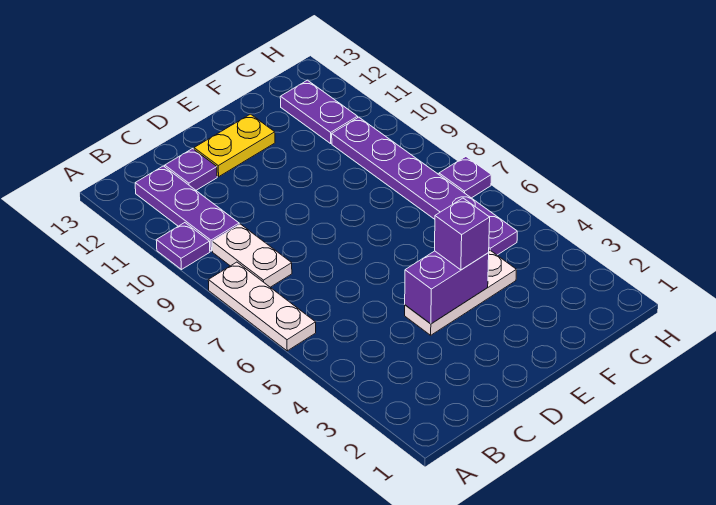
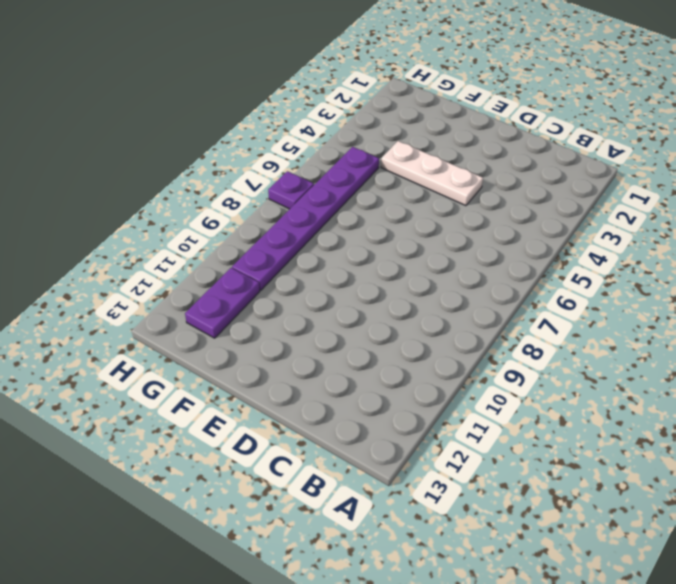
none -> white plate A6:A8 level 1
none -> purple plate A10 level 1
none -> white plate B8:B9 level 1

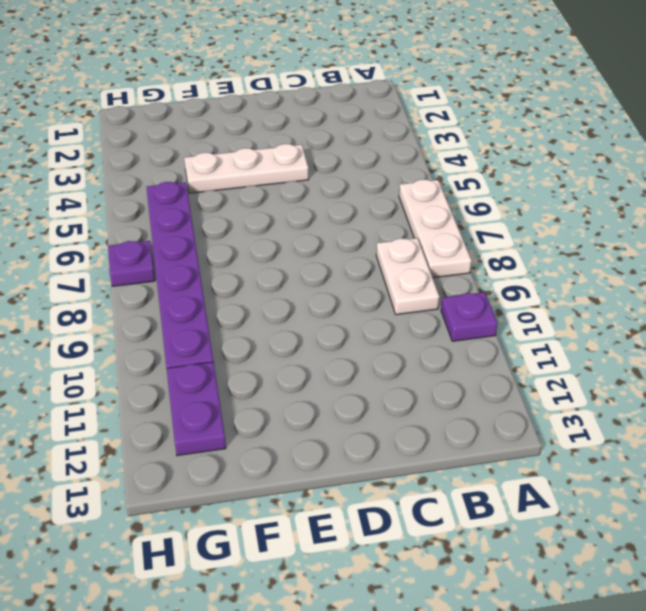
none -> purple plate B10:B12 level 1
none -> purple plate C12 level 1
none -> yellow plate D12:E12 level 1

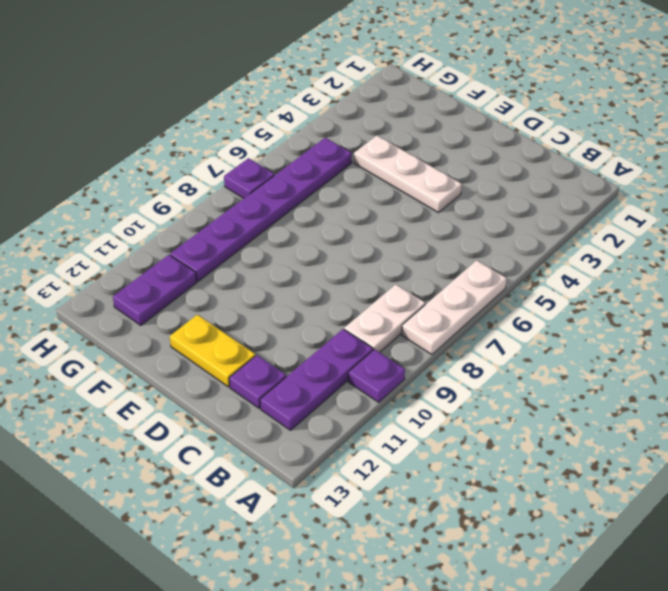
none -> purple brick D4:E4 level 2
none -> purple brick E4 level 3

